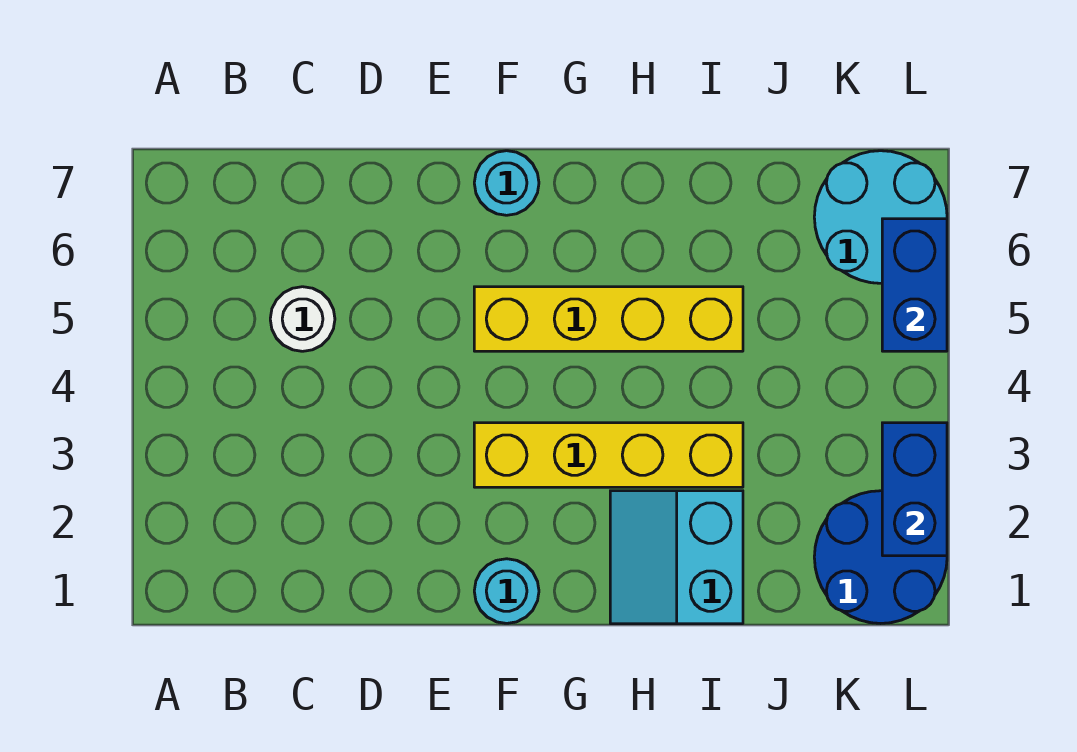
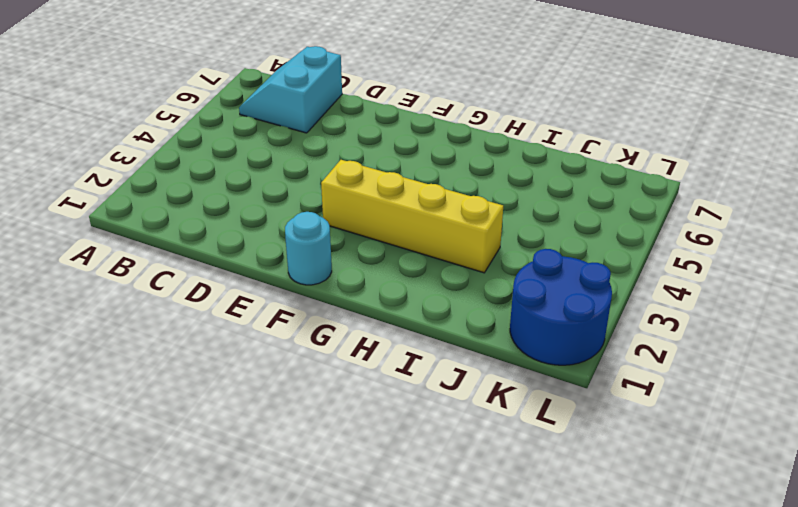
cyan slope B6:C7 level 1 top C -> cyan slope H1:I2 level 1 top I
none -> white round brick C5 level 1
none -> yellow brick F5:I5 level 1

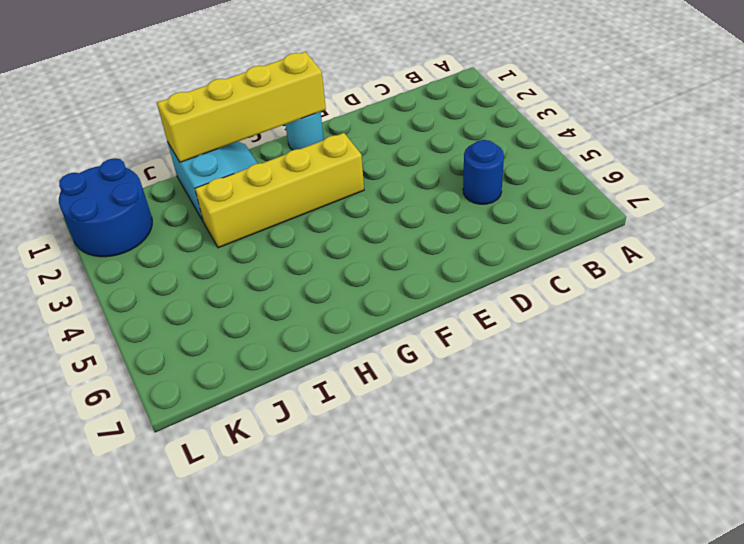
blue round brick C5 level 1 -> white round brick C5 level 1
yellow brick F1:I1 level 2 -> yellow brick F5:I5 level 1
none -> cyan round brick F7 level 1
none -> cyan round brick K6:L7 level 1

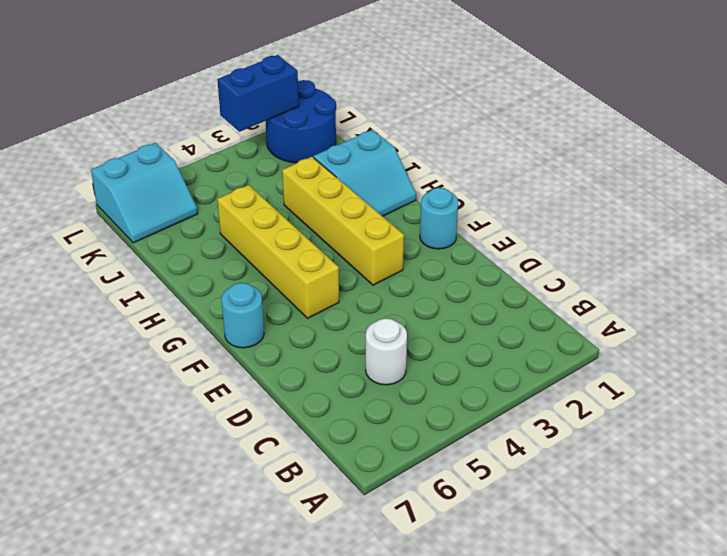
cyan slope K6:L7 level 1 top L -> cyan round brick K6:L7 level 1
none -> blue brick L5:L6 level 2

